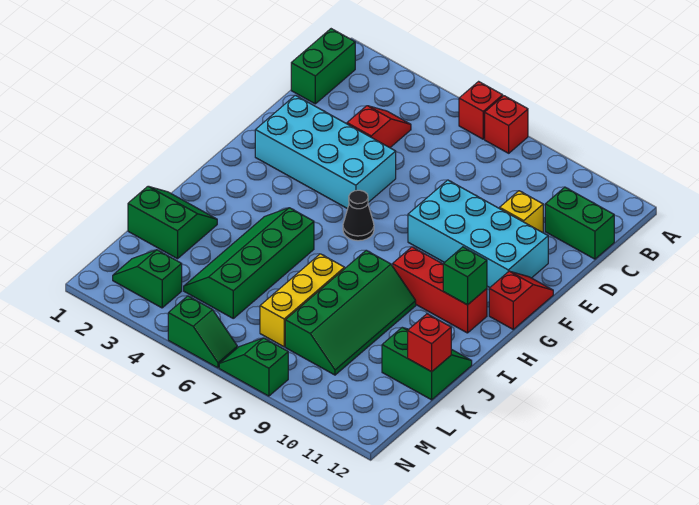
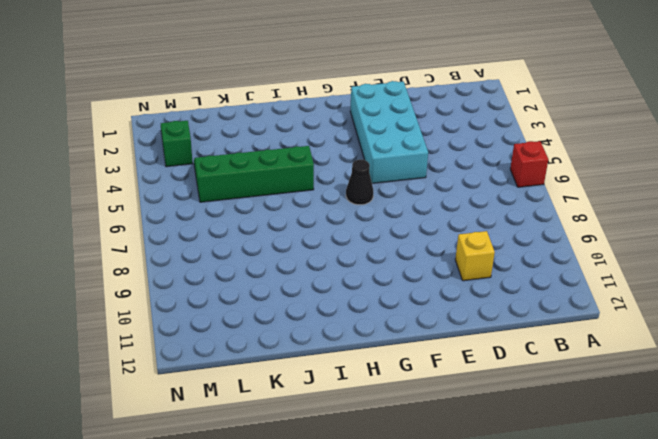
none -> red brick A7 level 1
none -> green brick B1:C1 level 1
none -> red slope C4:D4 level 1 top D

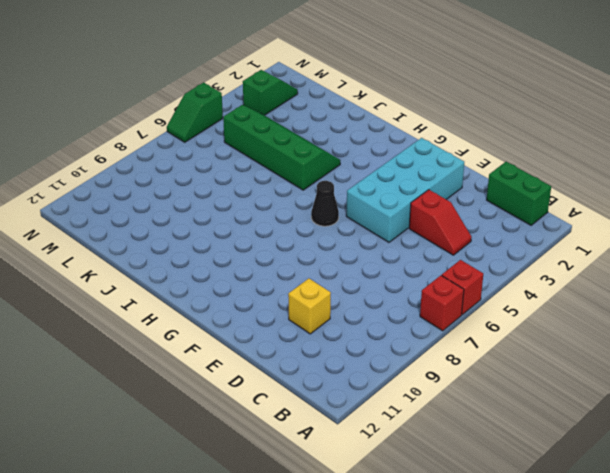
none -> green brick C11:C12 level 1
none -> cyan brick E8:F11 level 1
none -> red slope F12:G12 level 1 top G

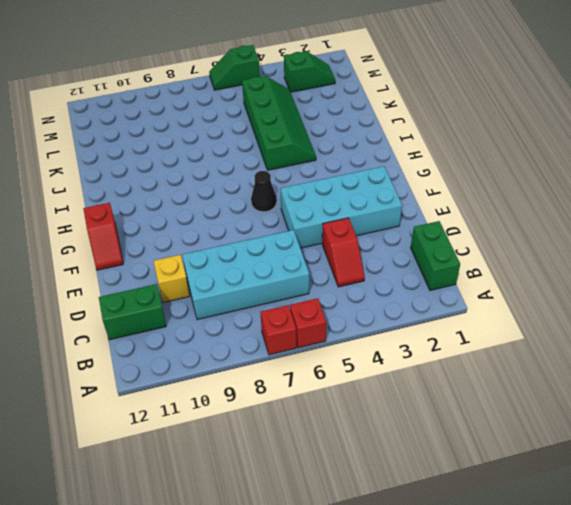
cyan brick C6:D9 level 1 -> cyan brick E8:F11 level 1
none -> red brick H9:H11 level 1
none -> green slope I8:L9 level 1 top 8
none -> green slope J1:K2 level 1 top K

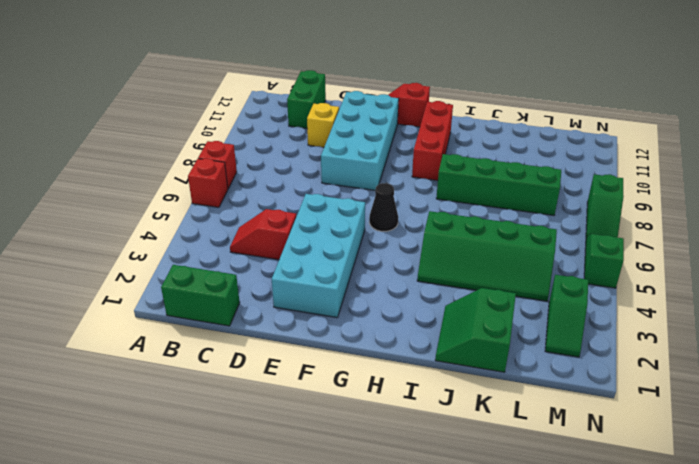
none -> yellow brick J7:L7 level 1
none -> green slope J11:K12 level 1 top K
none -> green brick H11 level 2

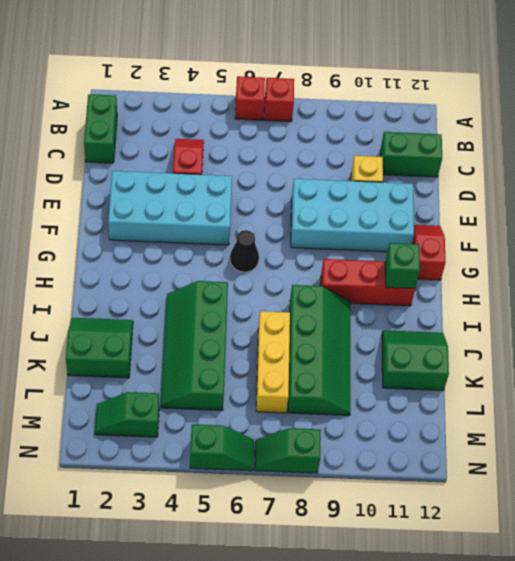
none -> red brick K12 level 2

